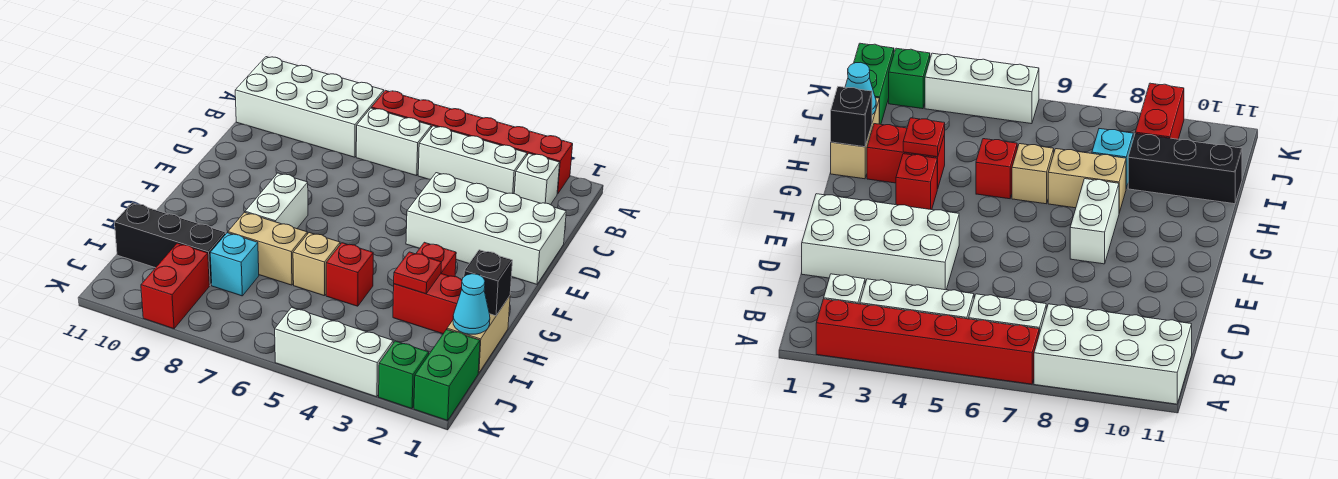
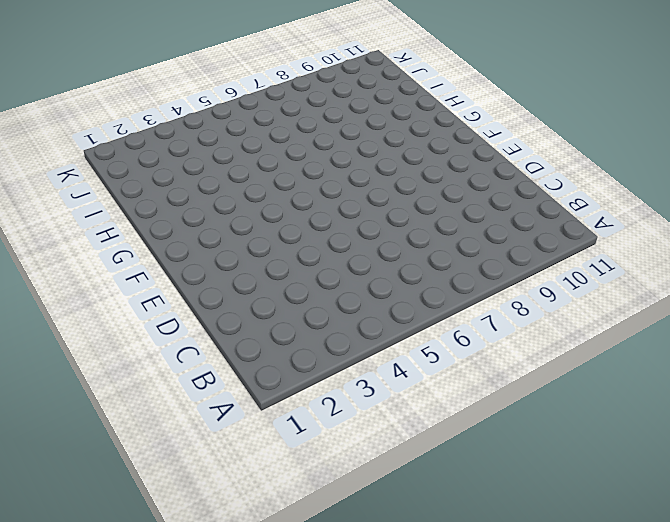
none -> red brick A2:A7 level 1
none -> white brick A8:B11 level 1
none -> white brick B2 level 1

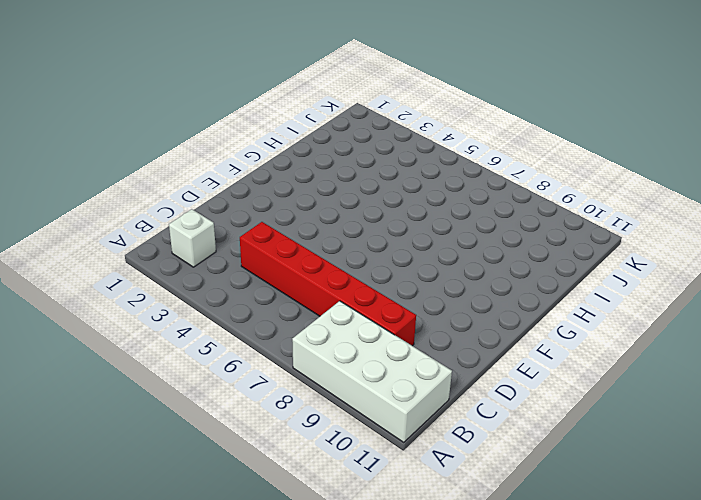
red brick C4:C9 level 1 -> red brick A2:A7 level 1
none -> white brick B3:B5 level 1
none -> white brick B6:B7 level 1
none -> white brick D1:E4 level 1

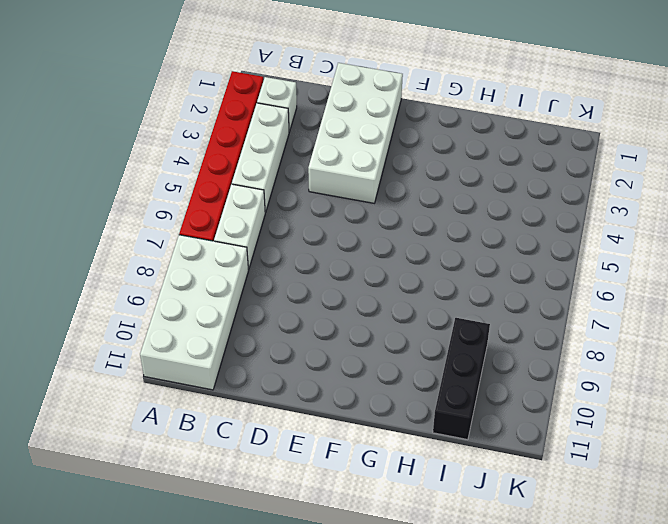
none -> white brick F8:G8 level 1
none -> red brick G3 level 1
none -> tan brick H1:I1 level 1

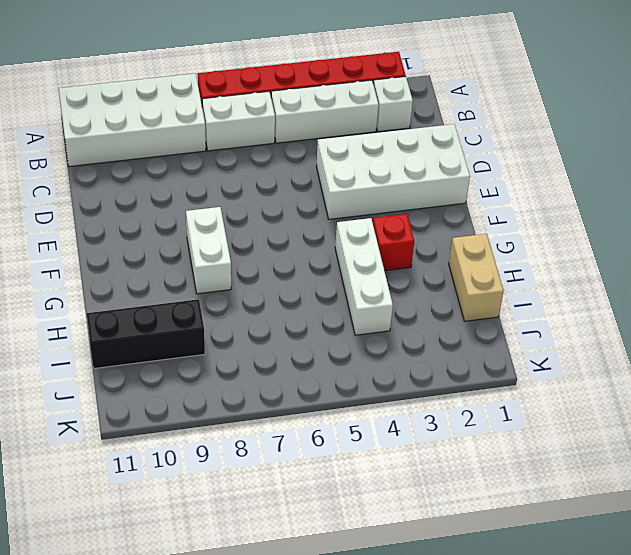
white brick G4:I4 level 1 -> white brick K3:K5 level 1
none -> red brick H2:H3 level 1
none -> red brick H5 level 1
none -> tan brick H6 level 1

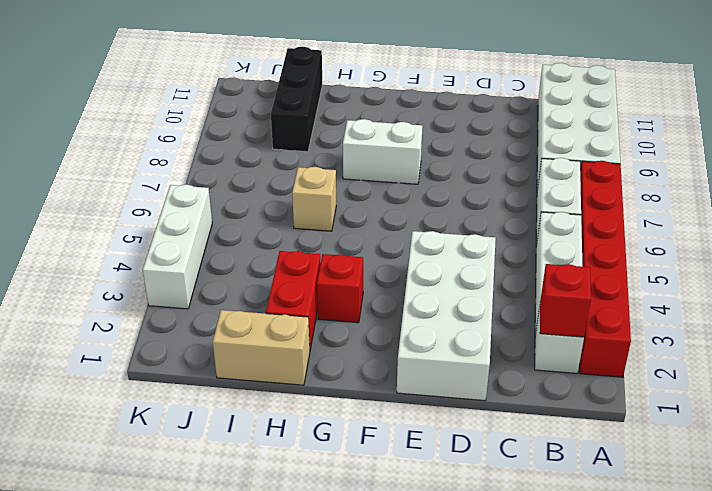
red brick B2 level 2 -> red brick H5 level 1
none -> tan brick H7:H8 level 1
none -> cyan brick I8 level 1
none -> green brick J1:K1 level 1

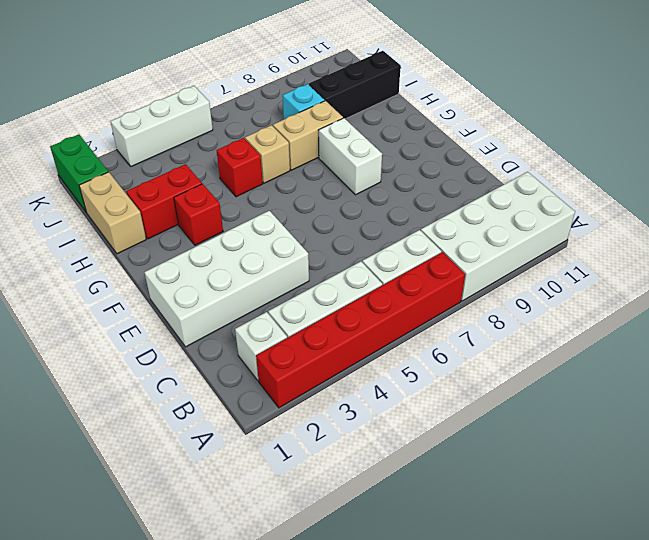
none -> red brick J9:K9 level 1
none -> green brick K2 level 1
none -> black brick H1 level 2

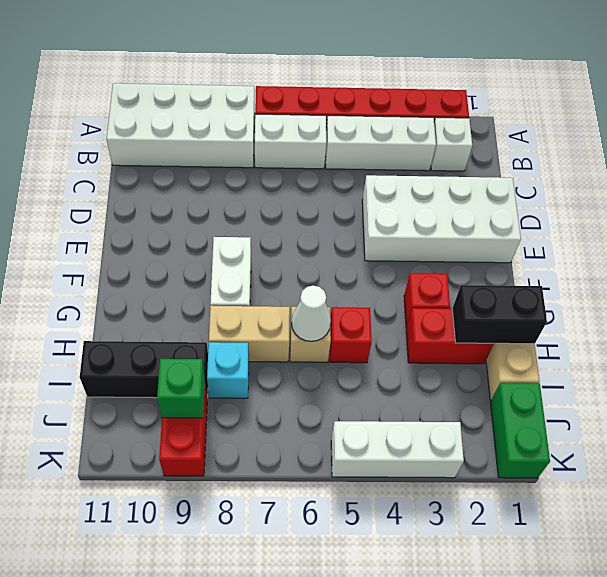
black brick H1:H2 level 2 -> black brick H1 level 2
white cone H6 level 2 -> none
green brick J9 level 2 -> green brick K2 level 1
none -> red plate H3 level 2
none -> cyan cone I1 level 2

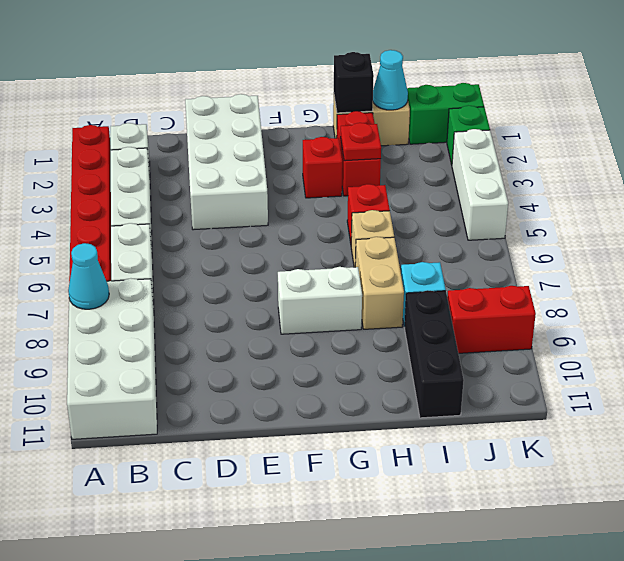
cyan cone A8 level 2 -> none

